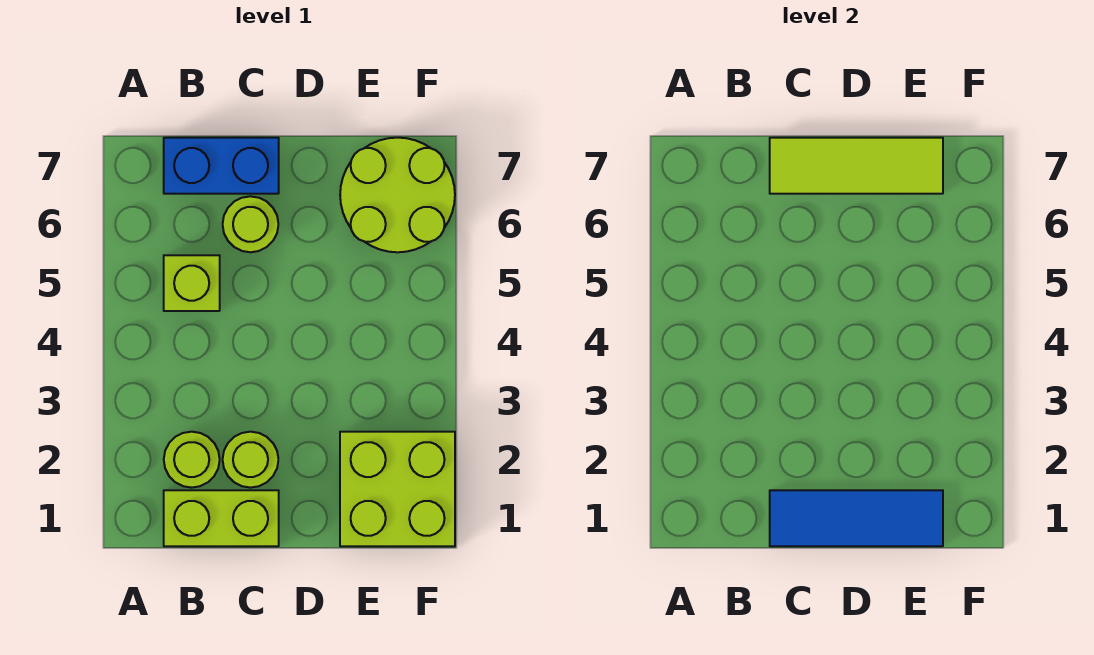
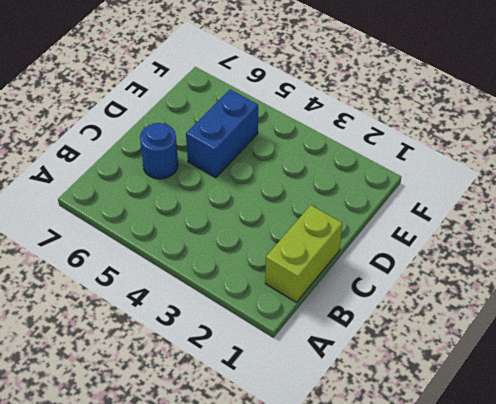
blue round brick C6 level 1 -> lime round brick C6 level 1
blue brick D5:E5 level 1 -> blue brick B7:C7 level 1
none -> lime round brick B2 level 1
none -> lime brick B5 level 1

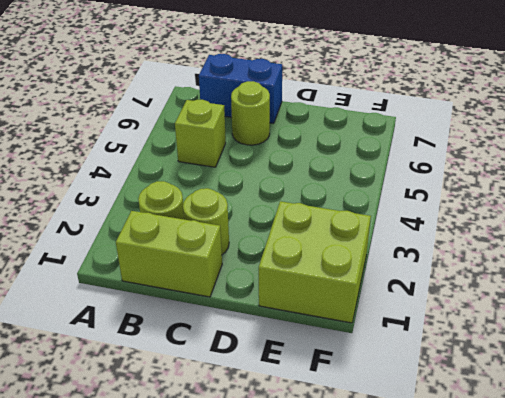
none -> lime round brick E6:F7 level 1
none -> blue tile C1:E1 level 2

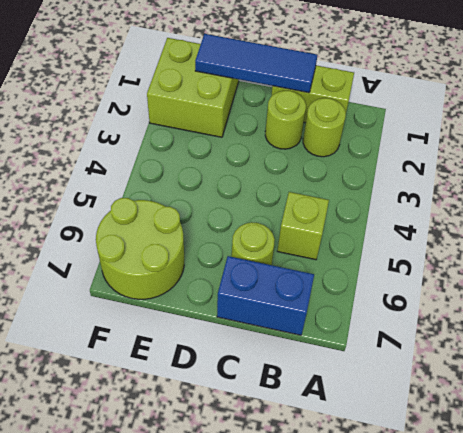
none -> lime tile C7:E7 level 2

